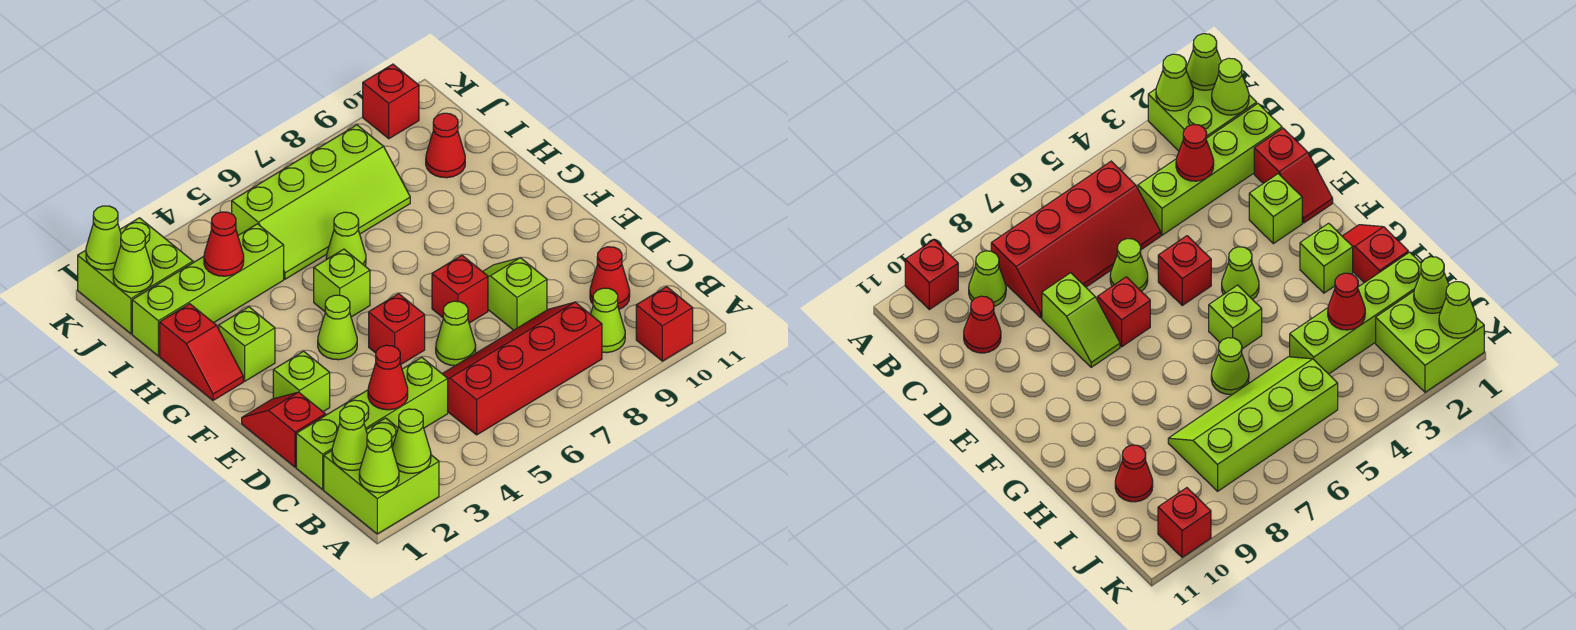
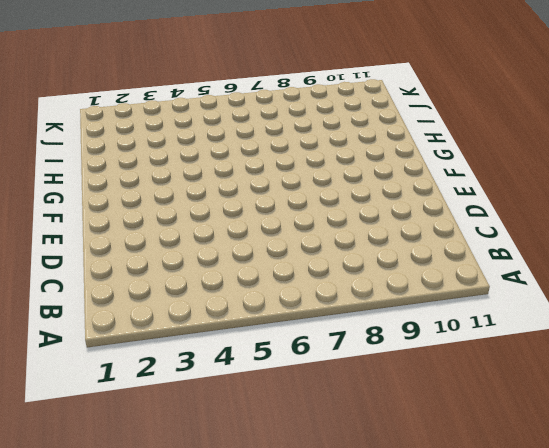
none -> lime brick A1:B2 level 1
none -> red brick A10 level 1
none -> red slope B5:C8 level 1 top B

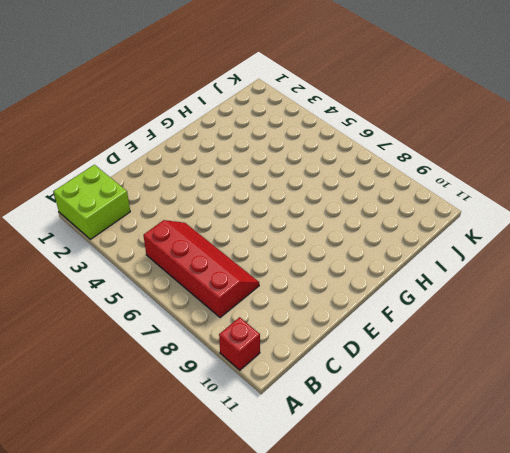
none -> lime cone B9 level 1
none -> lime brick C1:C4 level 1
none -> red cone C10 level 1

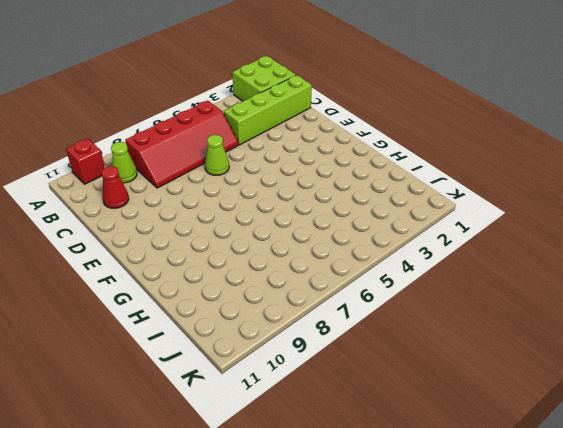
none -> red slope D1:E1 level 1 top D
none -> lime slope D8:E8 level 1 top D
none -> lime brick E2 level 1

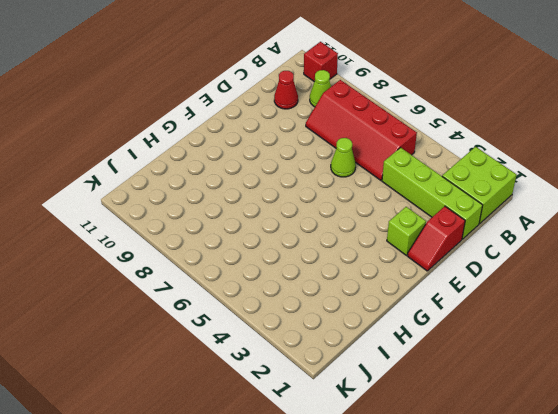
none -> lime slope D8:E8 level 1 top D
none -> red brick E5 level 1
none -> red brick E7 level 1

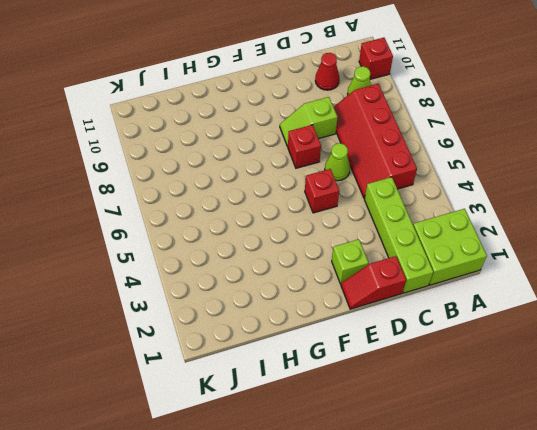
none -> lime cone F4 level 1
none -> red slope G1:H1 level 1 top H
none -> lime brick G2 level 1

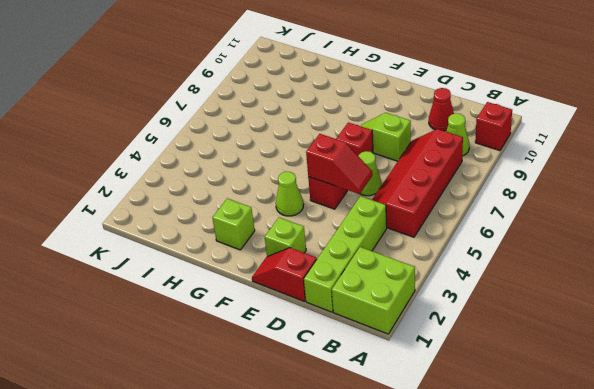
red slope D5:E5 level 2 top E -> red slope G1:H1 level 1 top H
none -> lime brick G5 level 1
none -> lime cone H6 level 1
none -> lime brick I1:I4 level 1

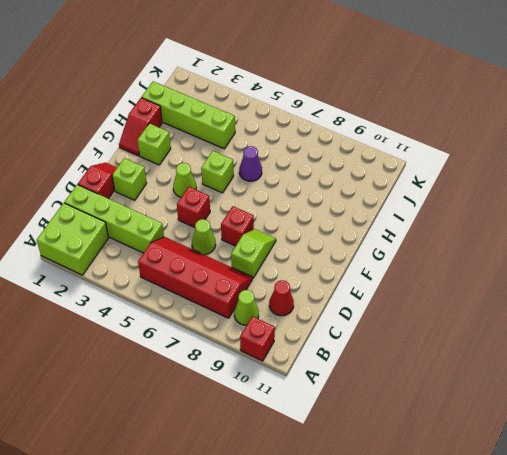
purple cone H6 level 1 -> lime cone H6 level 1
none -> lime slope I5:J8 level 1 top J
none -> red cone I10 level 1
none -> lime brick J1:K2 level 1

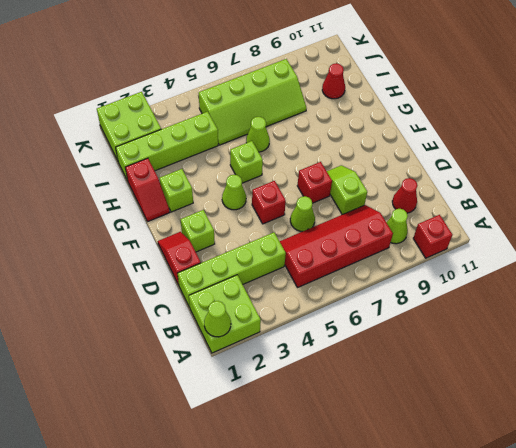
none -> red brick K10 level 1
none -> lime cone A2 level 2
none -> lime cone B1 level 2

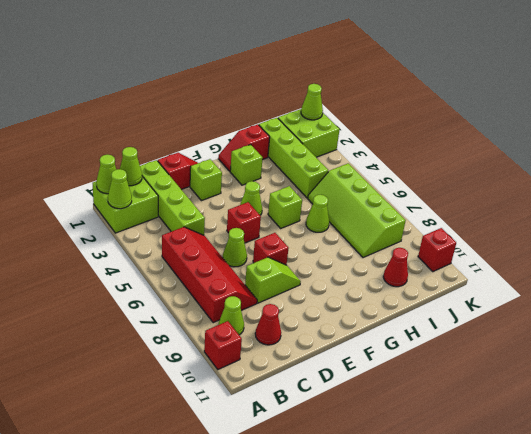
none -> red cone C3 level 2
none -> red cone I3 level 2
none -> lime cone J1 level 2

